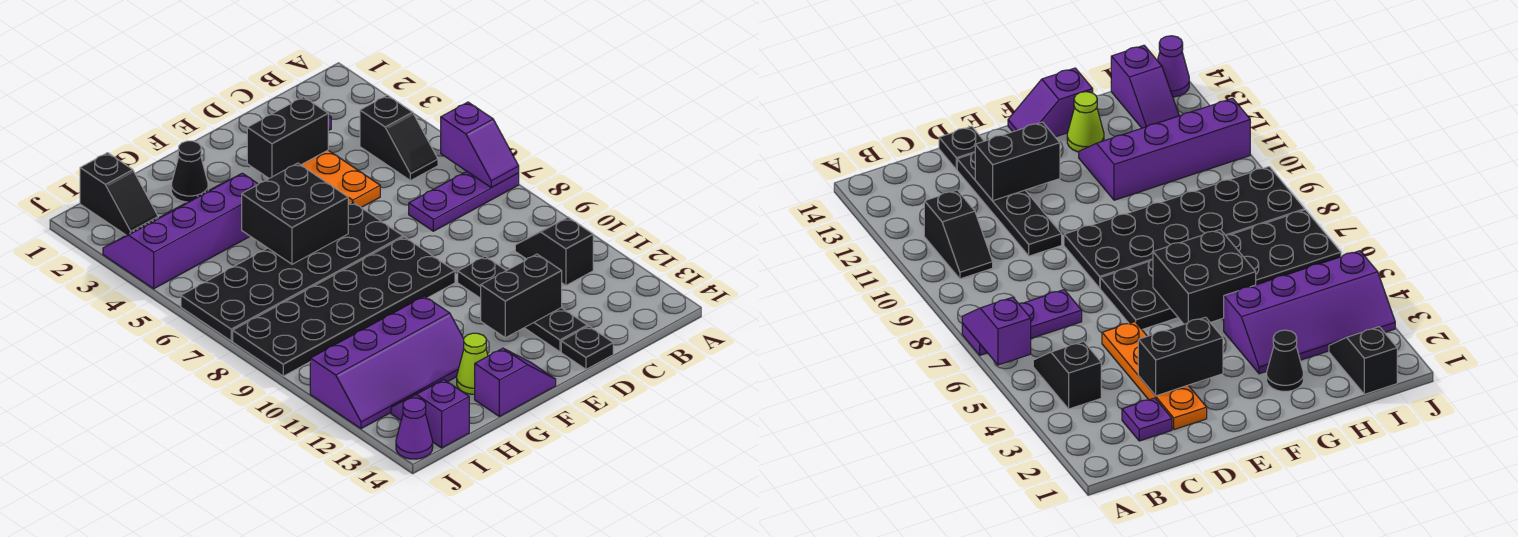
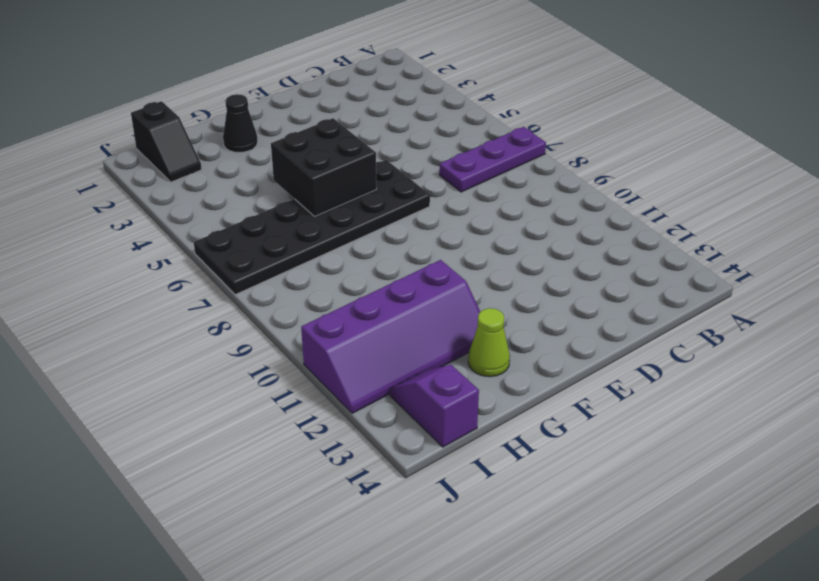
none -> black slope B4:B5 level 1 top 4
none -> black slope B10:B11 level 1 top 11
none -> purple plate C2 level 1

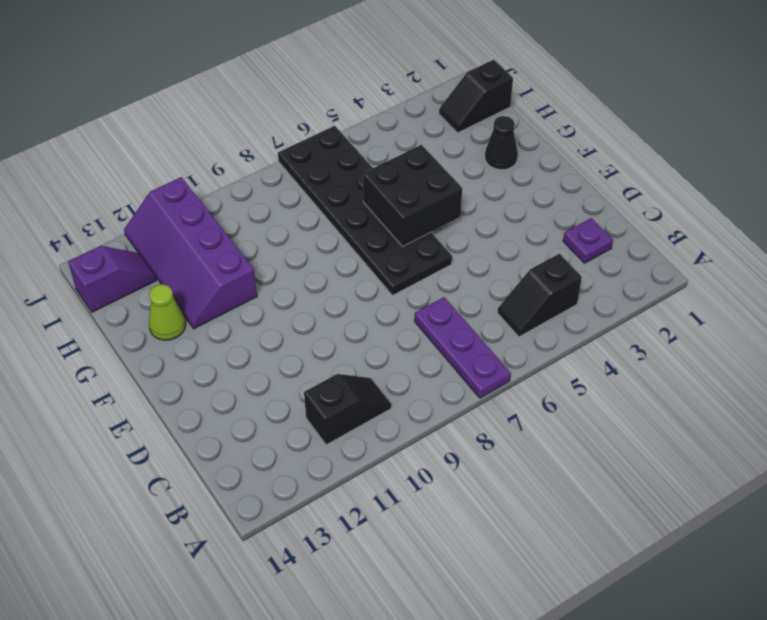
none -> orange plate D2:D5 level 1
none -> black plate D10:D13 level 1
none -> black plate D14 level 1

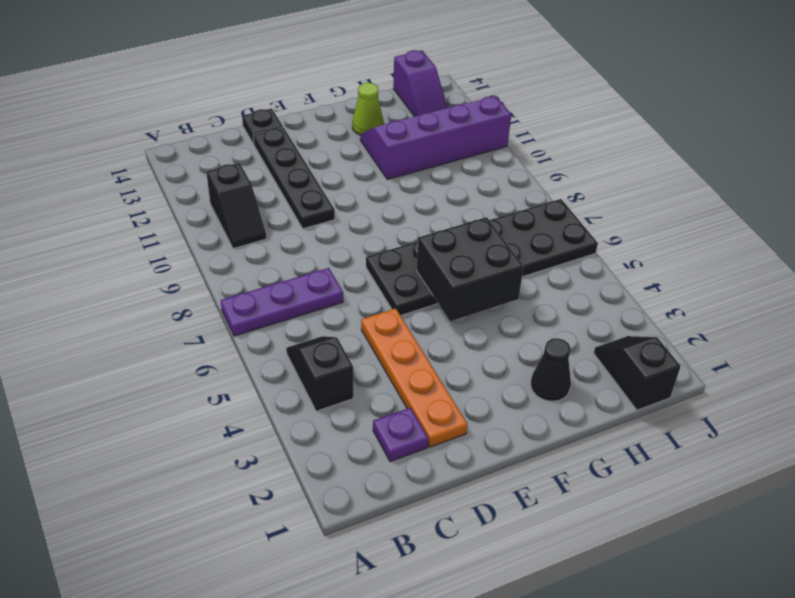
none -> black plate E8:J9 level 1
none -> purple slope F14:G14 level 1 top G
none -> purple slope G3:J4 level 1 top 4

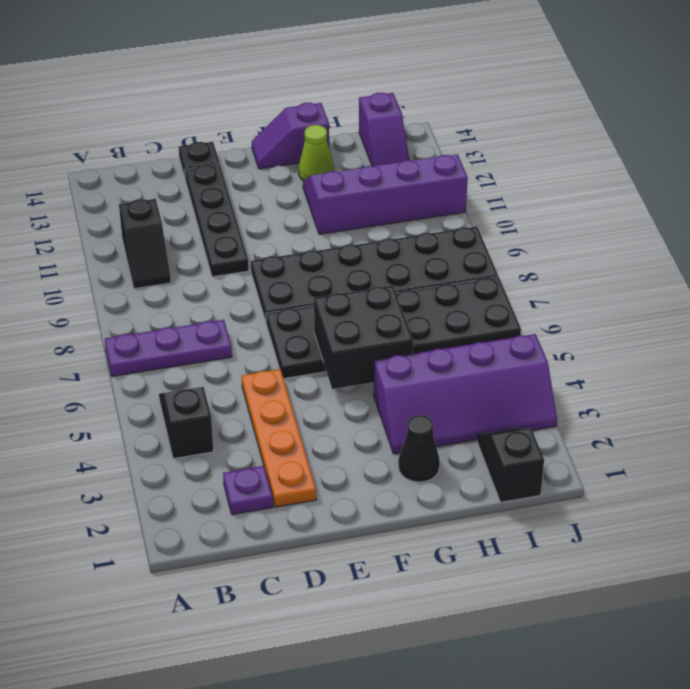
none -> purple cone J14 level 1
none -> purple slope A6:A7 level 2 top 6
none -> black brick D3:E3 level 2

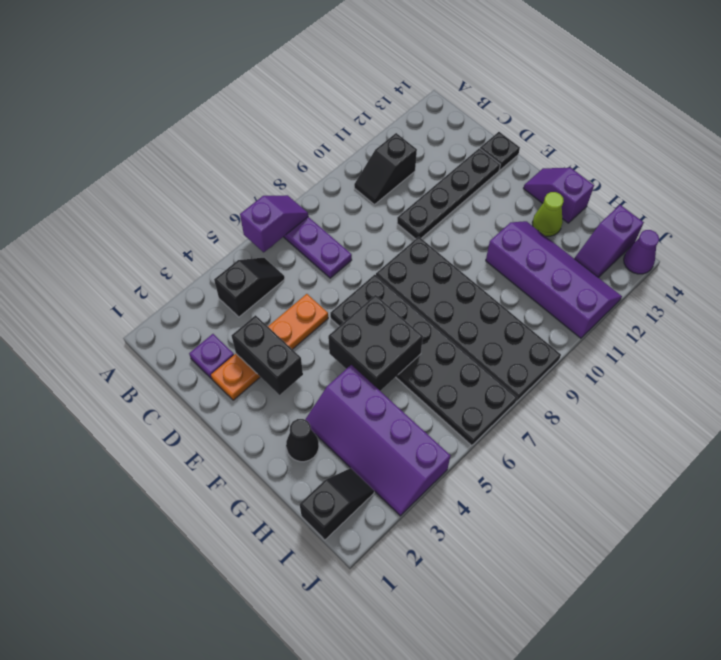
none -> black brick D12:E12 level 2

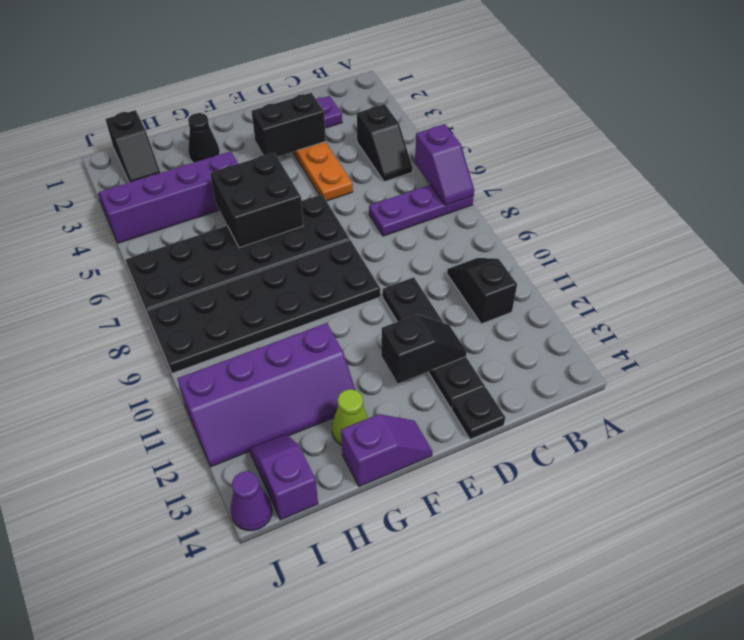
black slope D12:E12 level 2 top E -> black brick D12:E12 level 2

